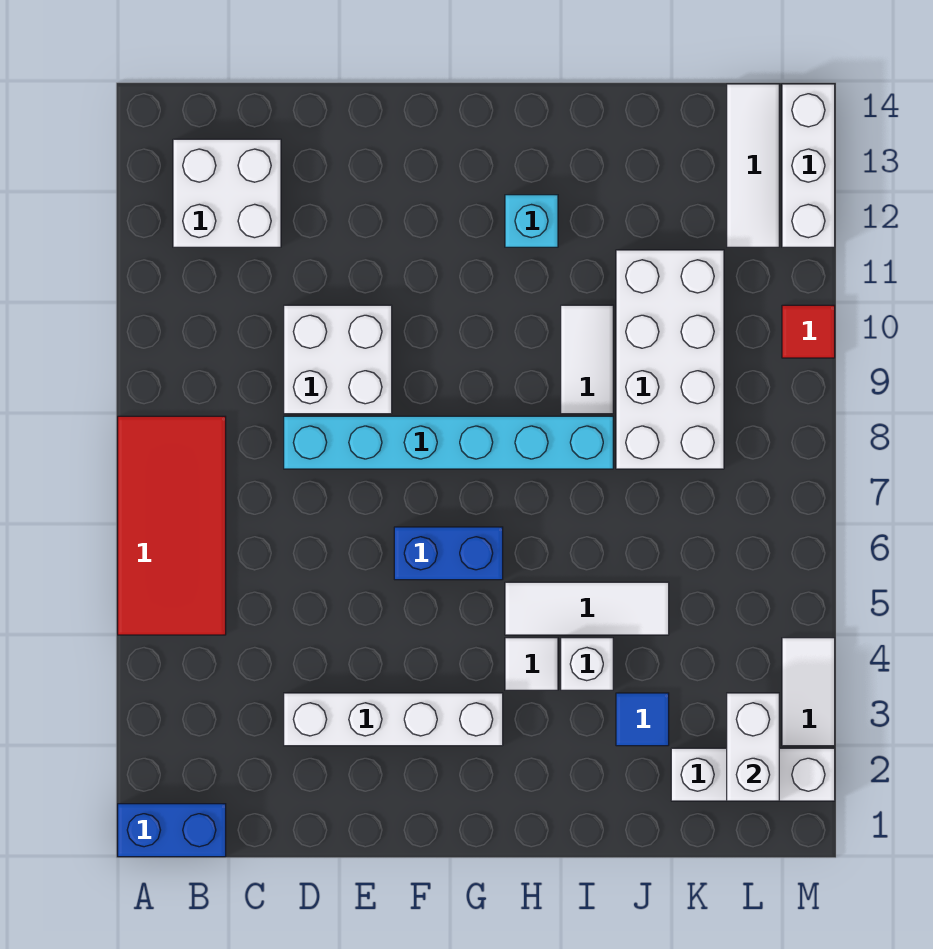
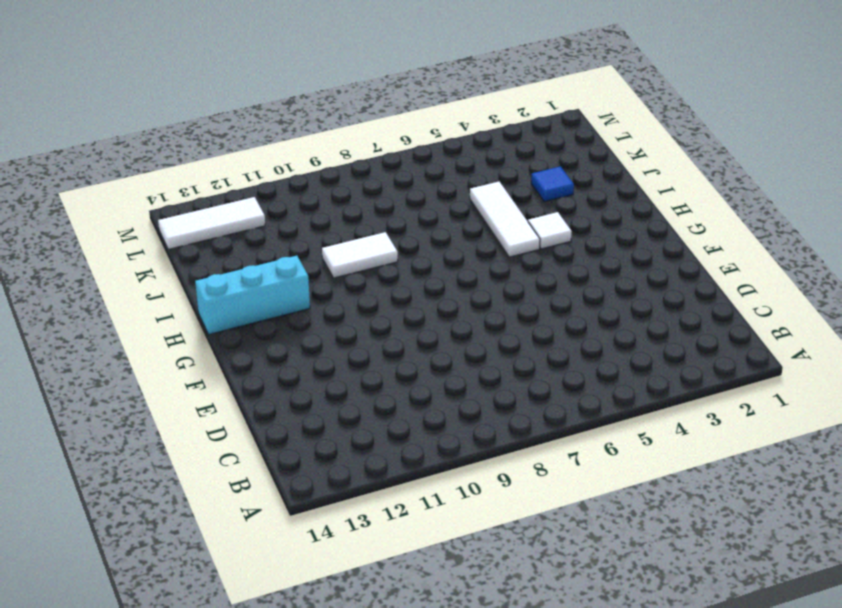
cyan brick H12:H14 level 1 -> cyan brick H12 level 1
none -> blue brick A1:B1 level 1
none -> red tile A5:B8 level 1
none -> white brick B12:C13 level 1

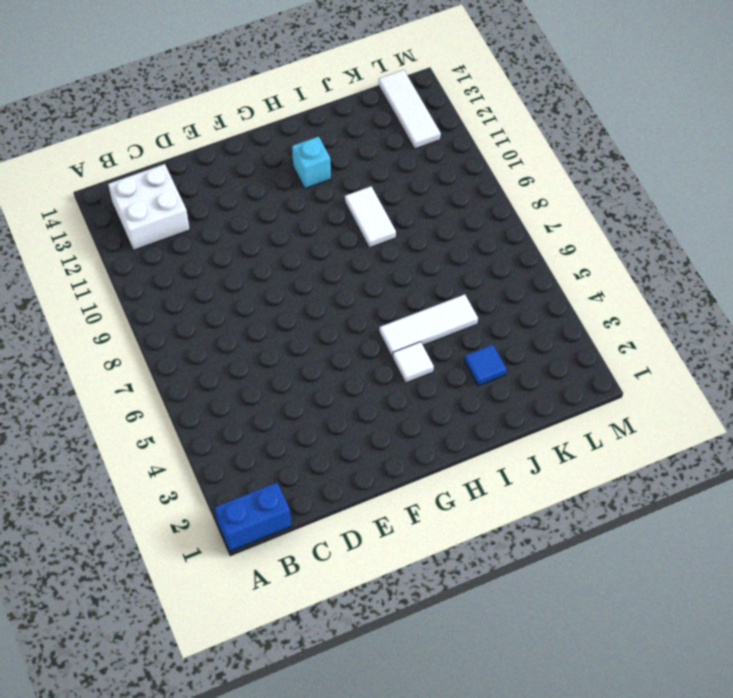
none -> red tile A5:B8 level 1
none -> white brick D3:G3 level 1
none -> cyan brick D8:I8 level 1

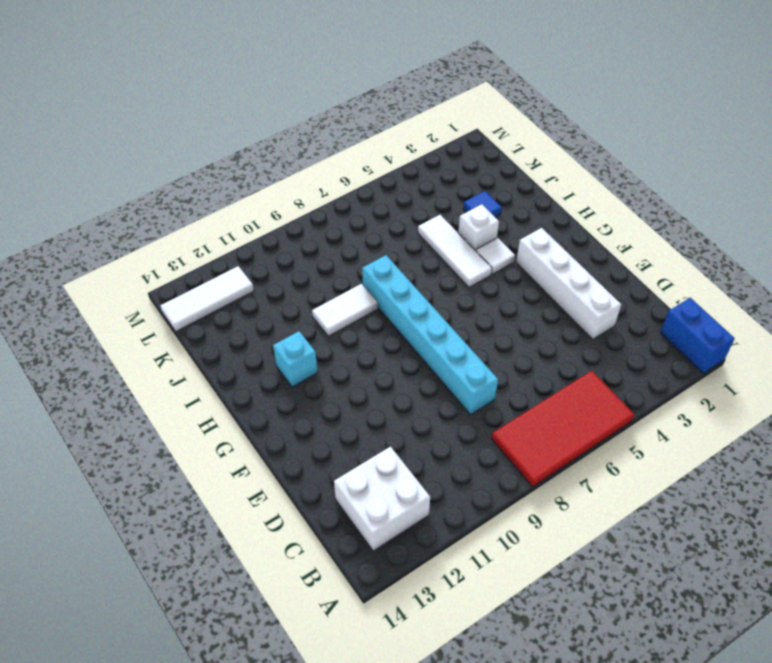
none -> white brick D9:E10 level 1
none -> blue brick F6:G6 level 1
none -> white brick J8:K11 level 1

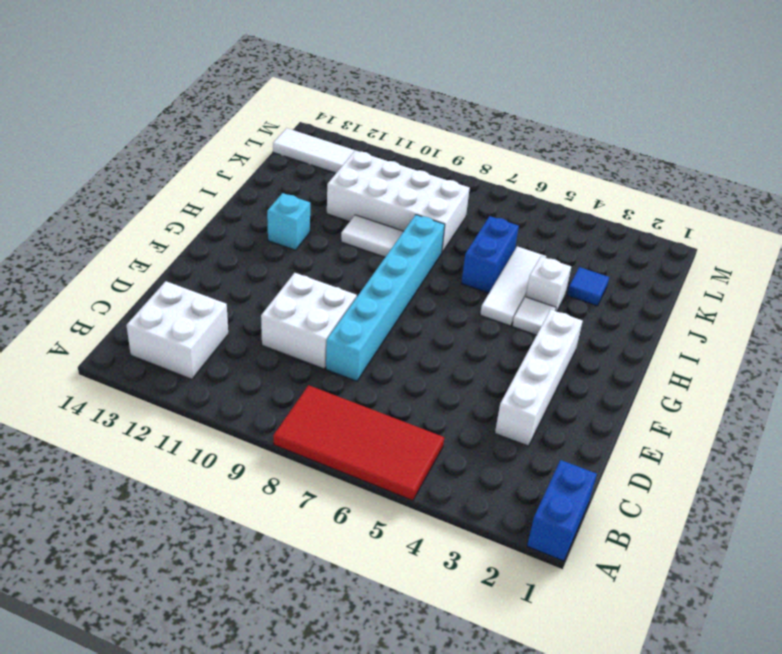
blue brick I6:J6 level 1 -> blue brick F6:G6 level 1
none -> white brick K2:M2 level 1
none -> white tile M3:M4 level 1
none -> red tile M10 level 1

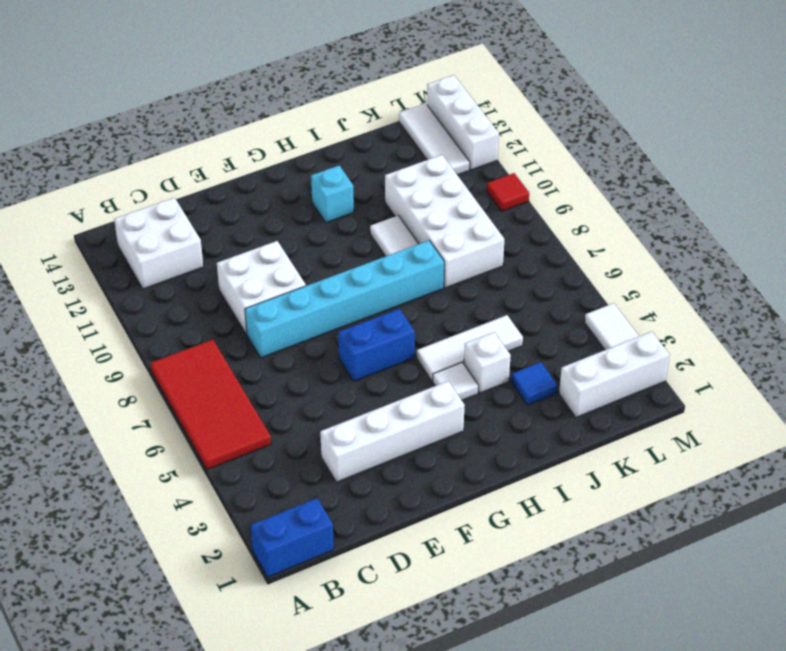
none -> white brick L2:L3 level 2

